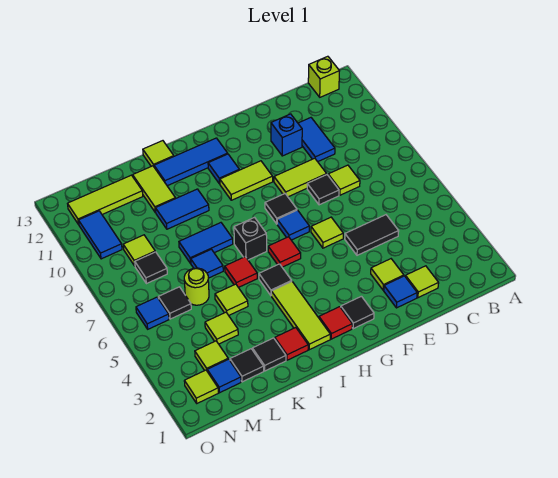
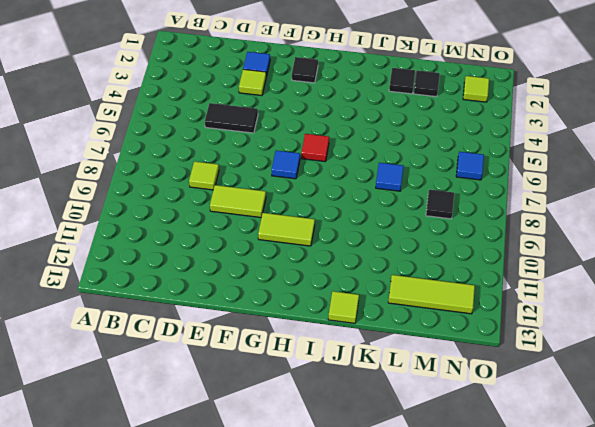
none -> lime brick B13 level 1
none -> lime tile D2 level 1
none -> blue tile D10:D11 level 1
none -> black tile E8 level 1

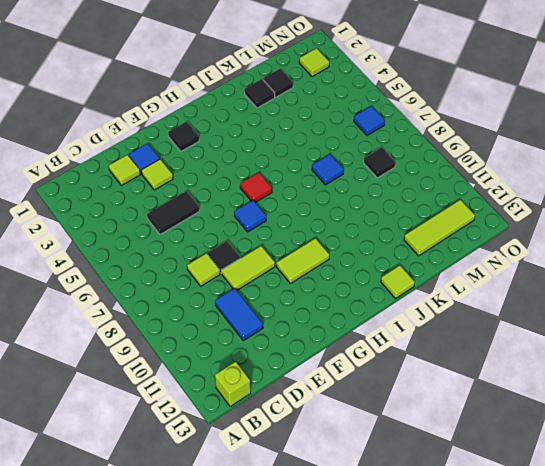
none -> blue brick E11 level 1
none -> lime tile F6 level 1
none -> black tile G8 level 1
none -> red tile H2 level 1

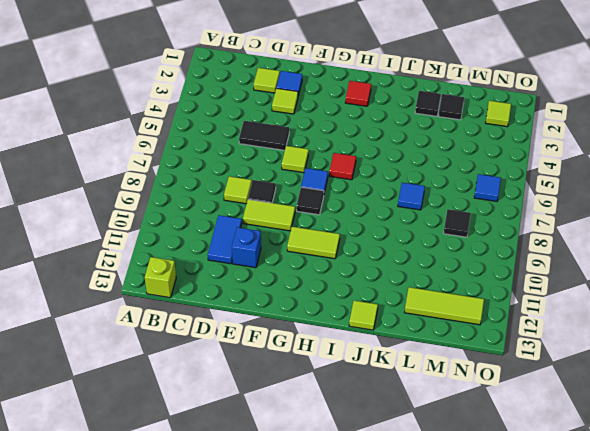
none -> black tile G2 level 1
none -> blue tile H11 level 1
none -> blue tile H12:J12 level 1
none -> lime tile I2:I4 level 1

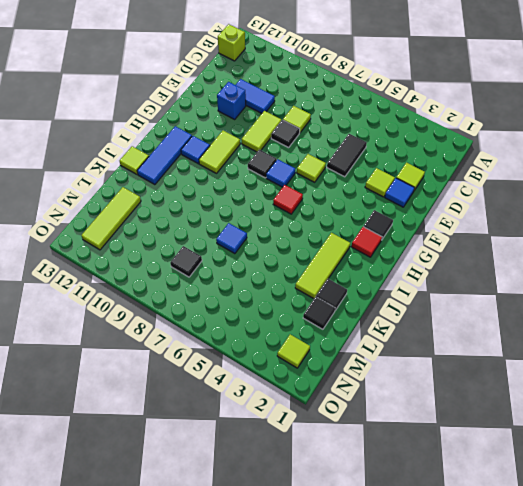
lime tile I3:K3 level 1 -> lime tile I2:I4 level 1
none -> black tile I5 level 1
none -> black brick I7 level 1
none -> red tile J2 level 1
none -> red tile J6 level 1

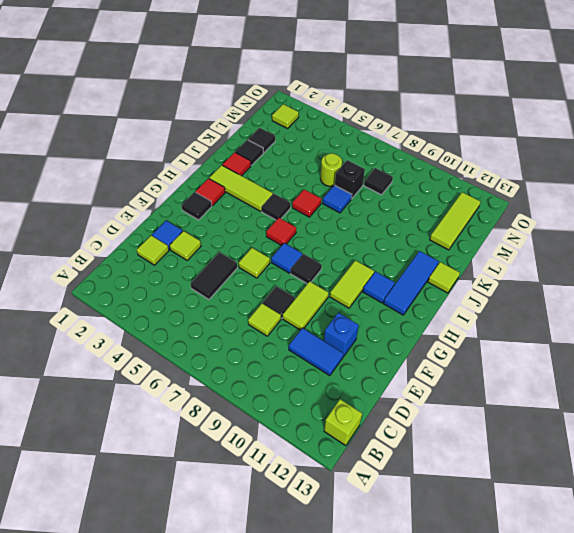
black brick L7 level 1 -> black brick I7 level 1
none -> blue tile J8:K8 level 1
none -> blue tile J10:K10 level 1
none -> lime tile K5 level 1
none -> lime tile K11:K12 level 1

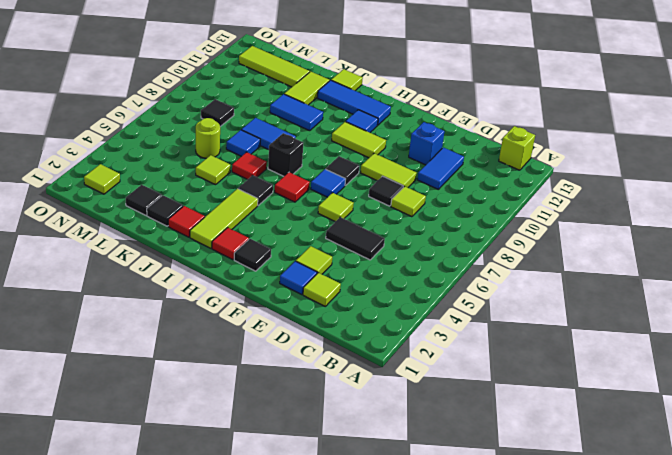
none -> lime tile L4 level 1
none -> blue tile M2 level 1
none -> lime tile M3 level 1
none -> black tile M6 level 1

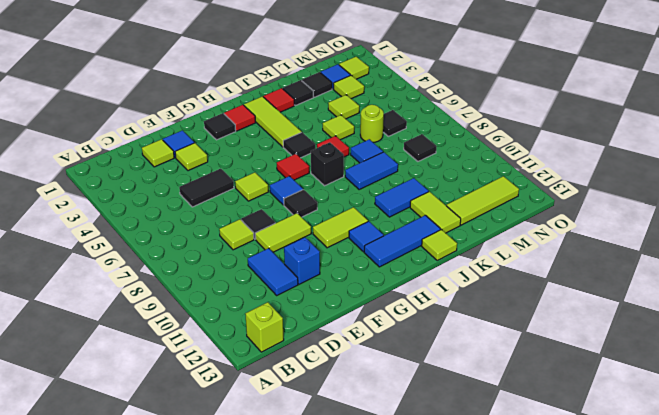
none -> lime tile M9 level 1
none -> blue tile N6 level 1
none -> blue tile N10:N11 level 1

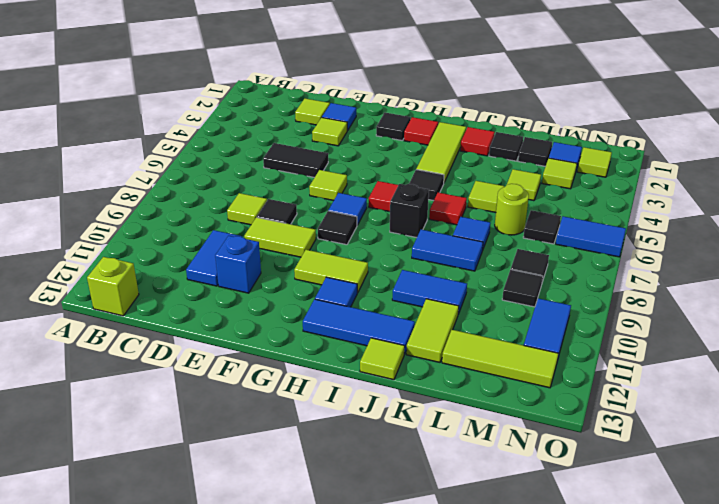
black tile M9 level 1 -> lime tile M9 level 1
blue tile N6:O6 level 1 -> blue tile N6 level 1

